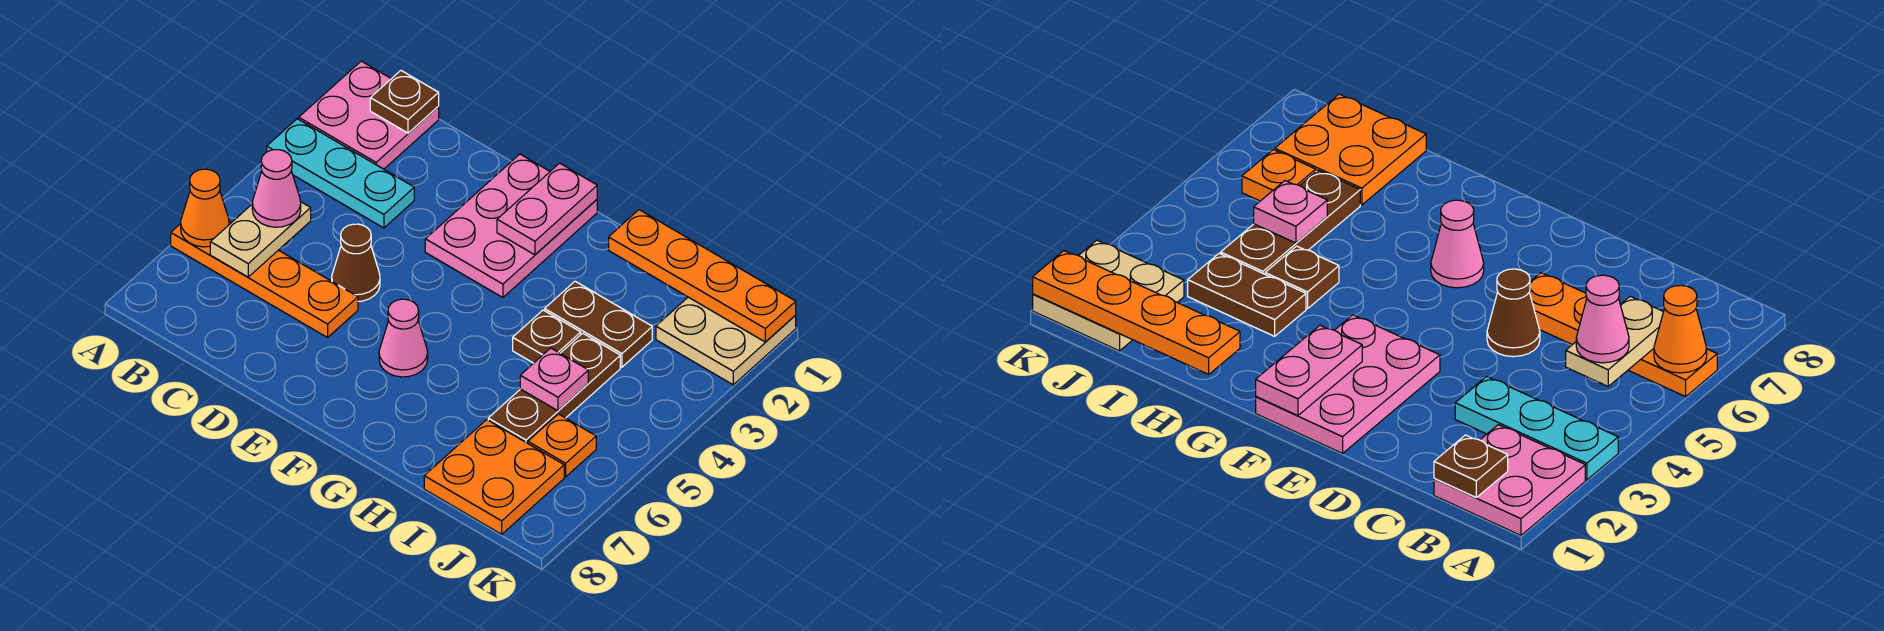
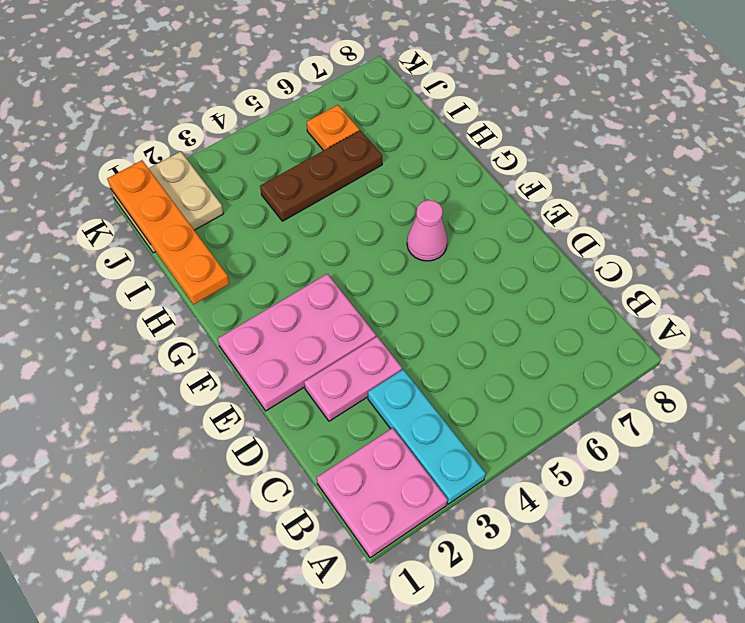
pink plate D2:D3 level 1 -> pink plate F1:F2 level 2
none -> orange plate A6:D6 level 1
none -> brown cone D5 level 1
none -> brown plate H3:I3 level 1

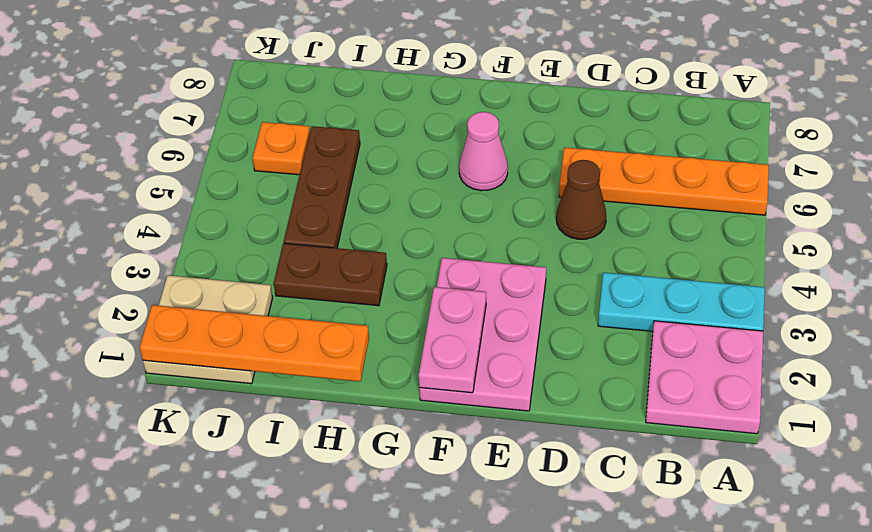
none -> brown plate H4 level 1
none -> orange plate I7:J8 level 1
none -> orange cone A6 level 2

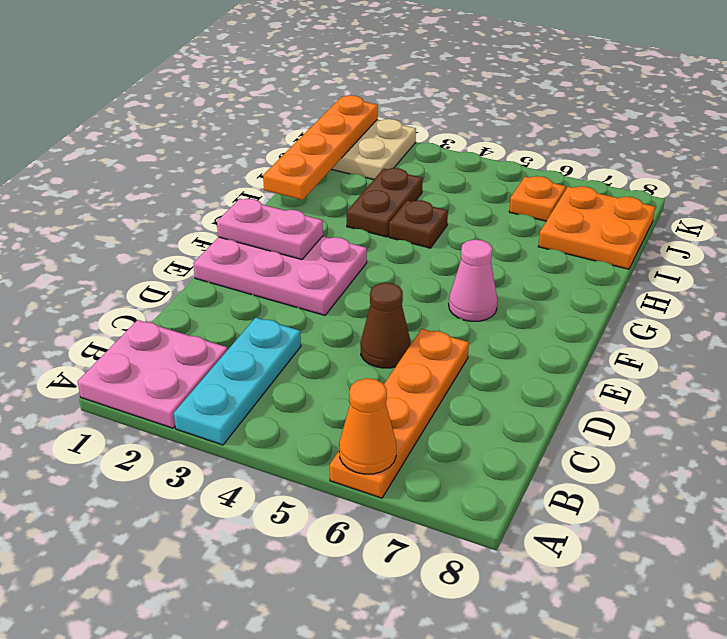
none -> brown plate I4:I6 level 1
none -> brown plate B1 level 2
none -> tan plate B5:B6 level 2

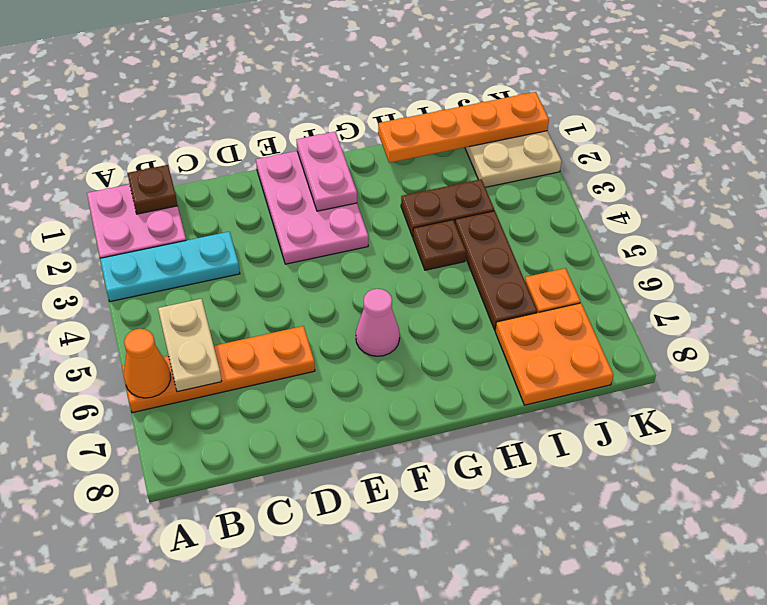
none -> brown cone D5 level 1
none -> pink plate I5 level 2
none -> pink cone B5 level 3

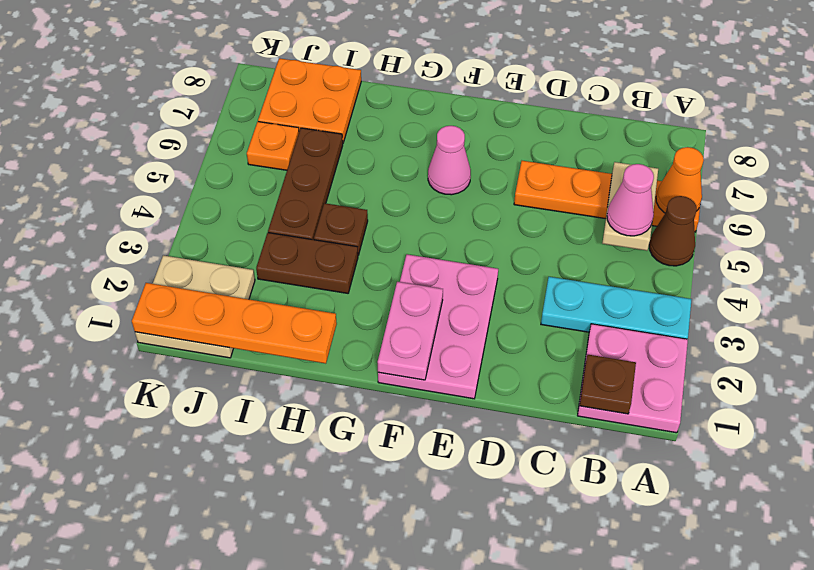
brown cone A5 level 1 -> brown cone D5 level 1
none -> pink plate I5 level 2

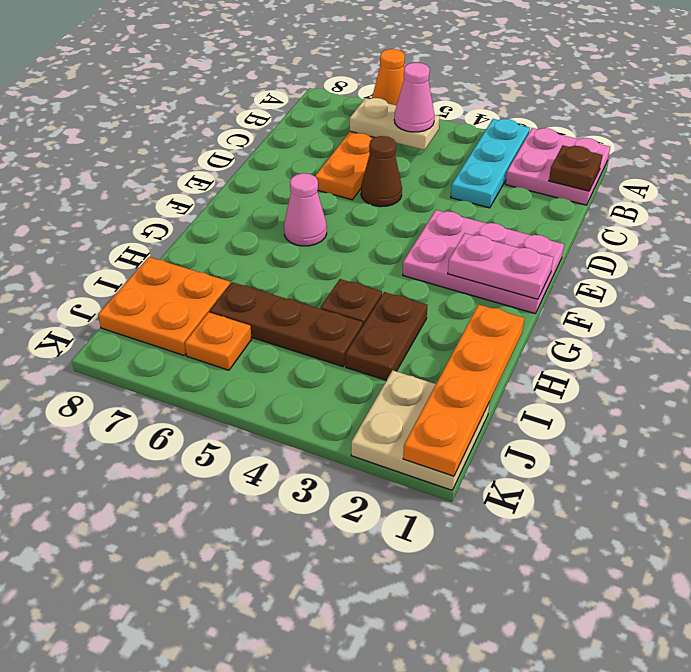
none -> pink plate I5 level 2

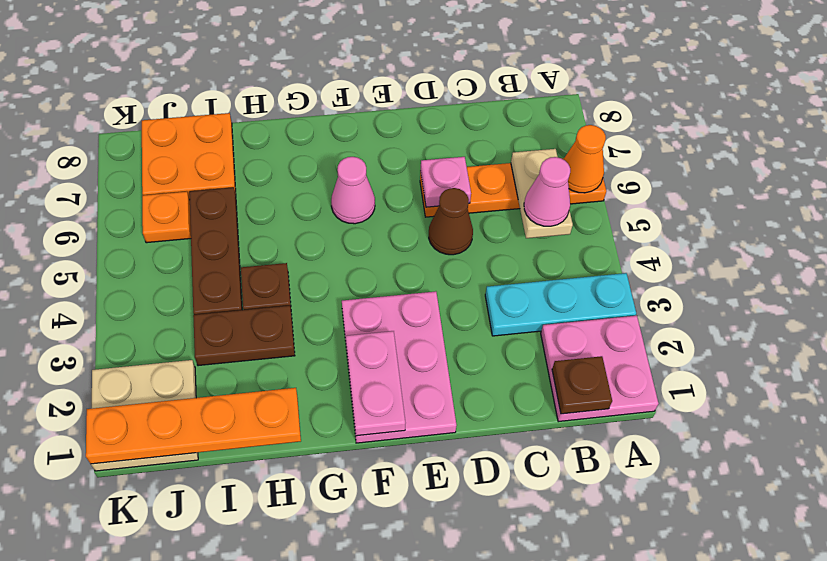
pink plate D6 level 2 -> pink plate I5 level 2

